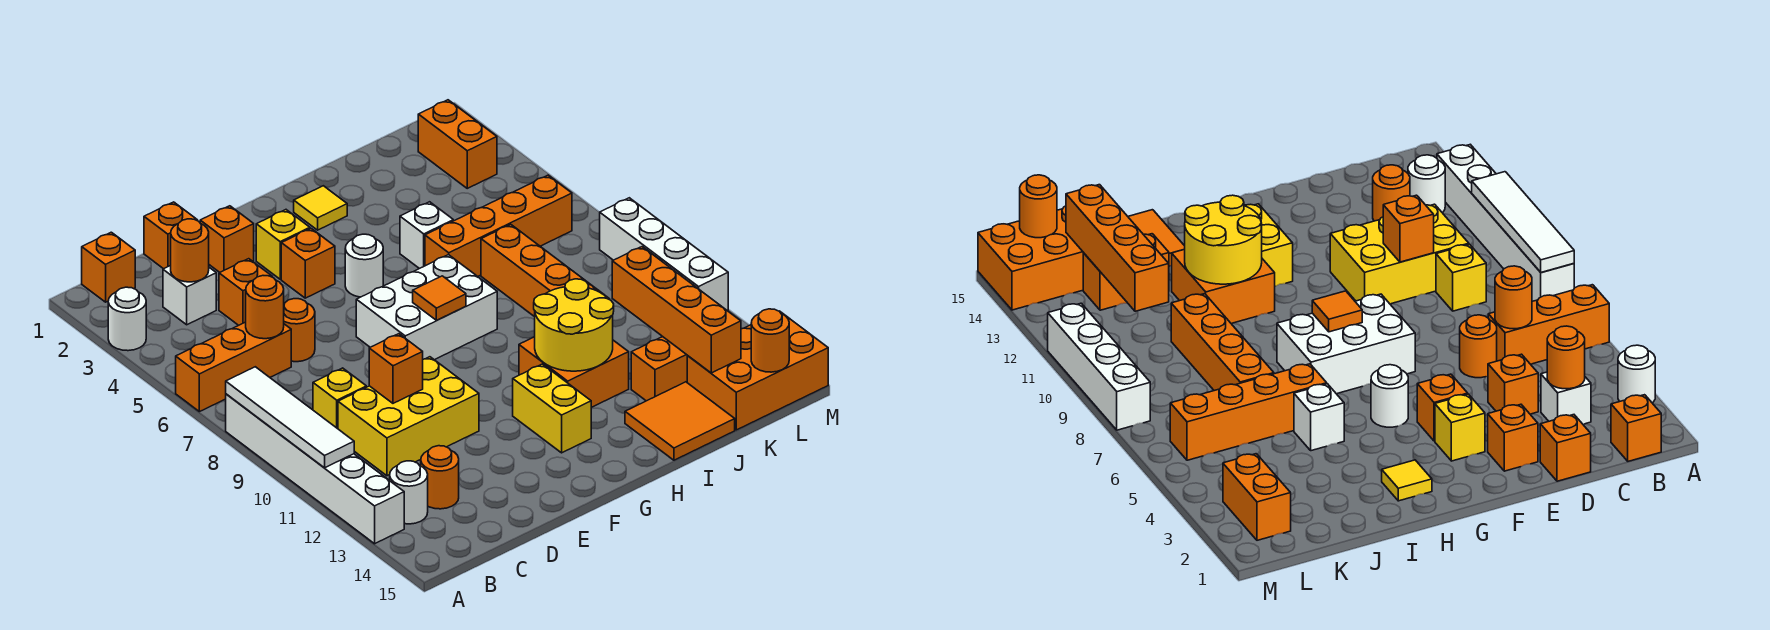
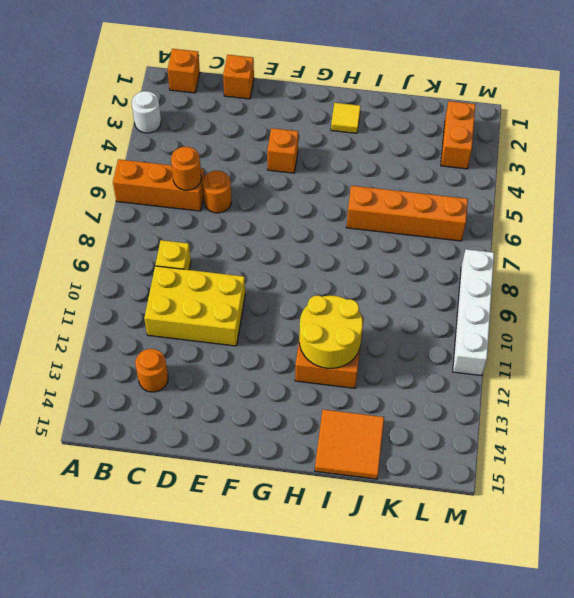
none -> white brick A8:A13 level 1
none -> white round brick B13 level 1
none -> white brick C3 level 1
none -> orange brick D4 level 1

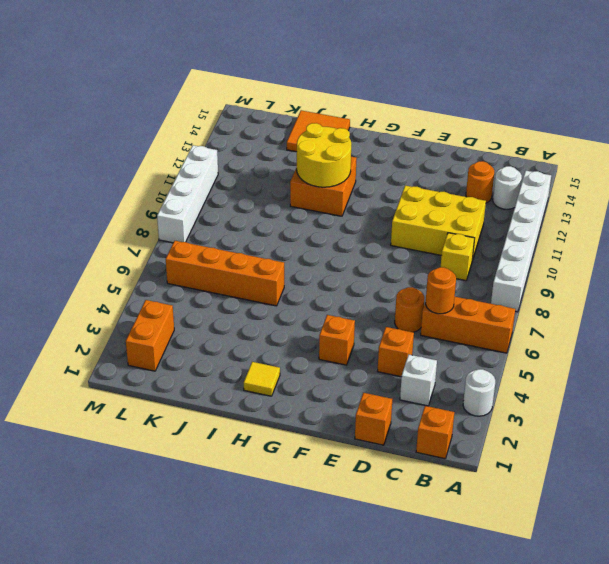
none -> orange brick E2 level 1
none -> yellow brick F3 level 1
none -> white brick F7:H8 level 1
none -> white round brick G5 level 1

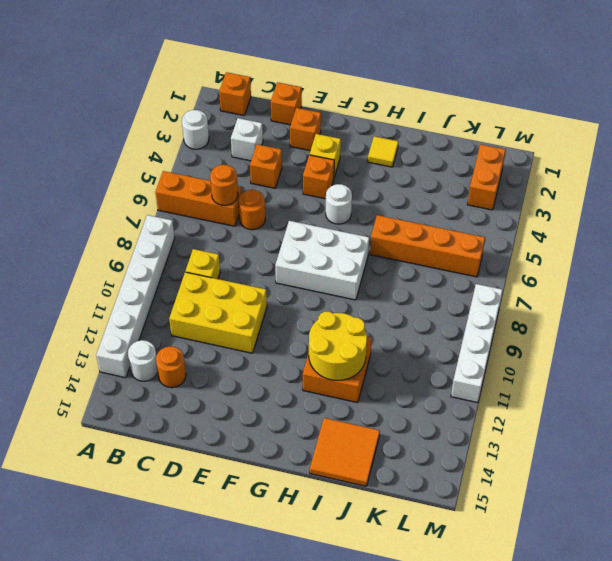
none -> yellow brick G12:G13 level 1
none -> white brick I5 level 1
none -> orange brick J7:J10 level 1
none -> orange brick J13:K13 level 1

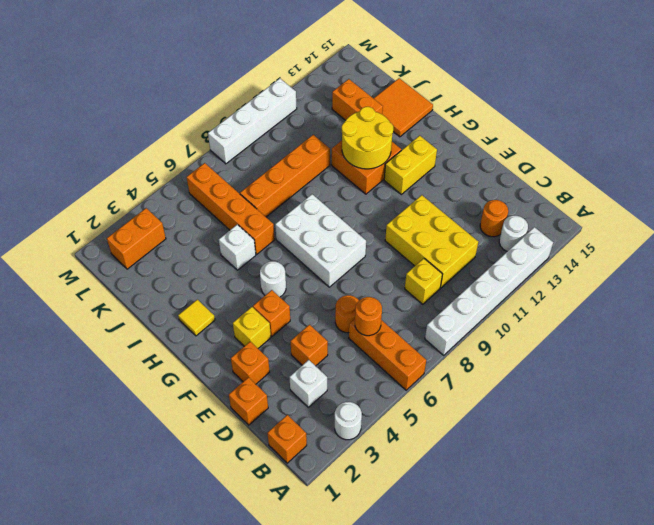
none -> orange brick K14:M15 level 1
none -> white tile A8:A11 level 2
none -> orange round brick C3 level 2
none -> orange brick D10 level 2

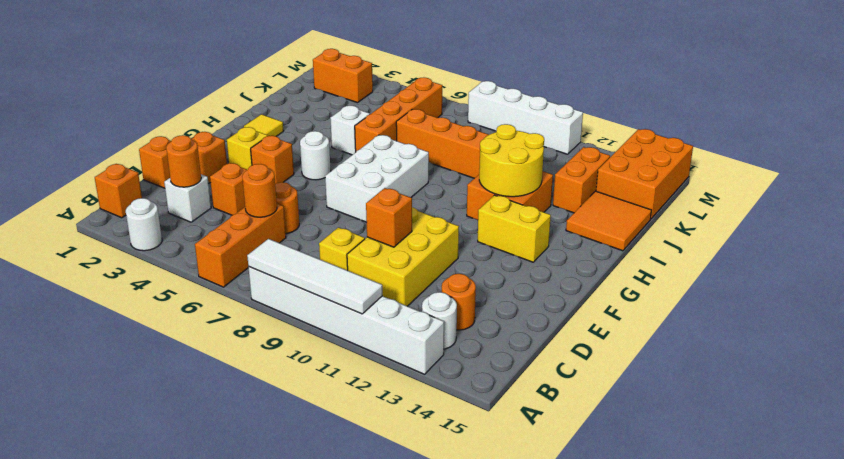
none -> orange tile G8 level 2
none -> orange brick K11:K14 level 2
none -> orange round brick L15 level 2

